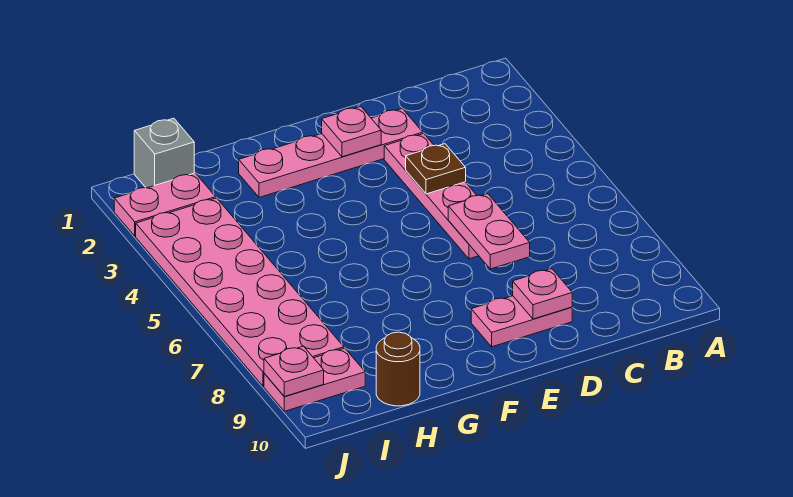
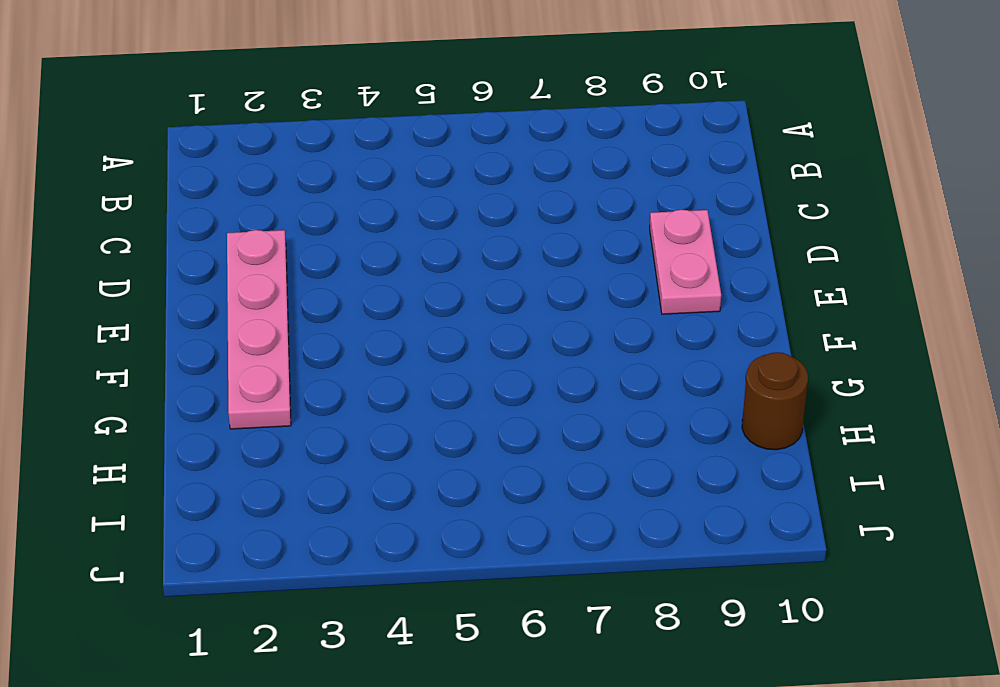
none -> pink plate D3:D6 level 1
none -> grey brick I1 level 1
none -> pink plate I2:J2 level 1

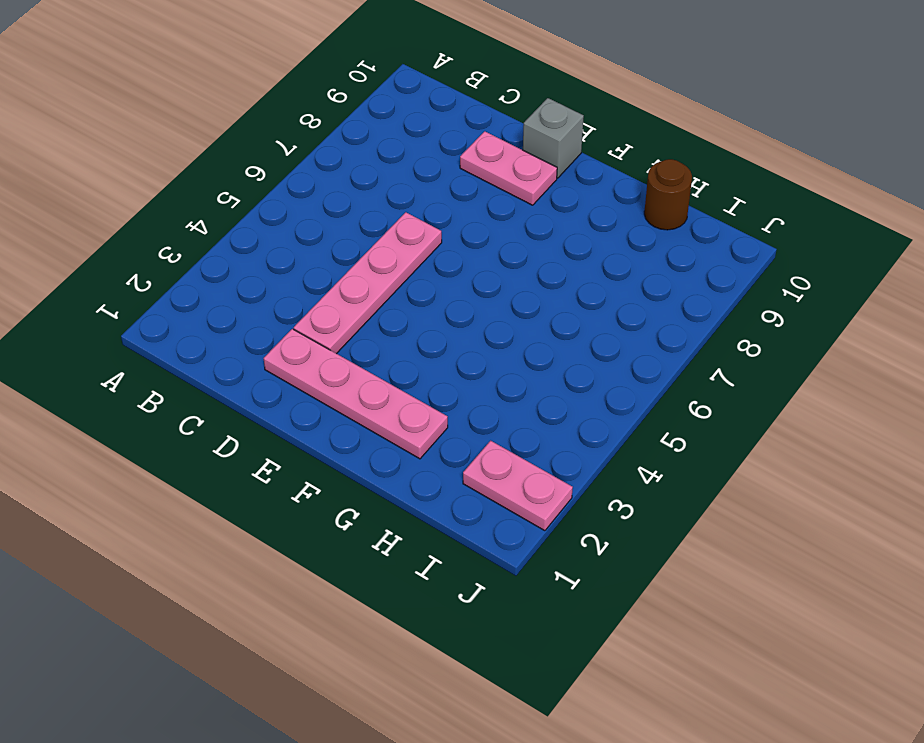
grey brick E10 level 1 -> grey brick I1 level 1
none -> pink plate I3:J8 level 1
none -> pink plate I9:J9 level 1
none -> brown plate D4 level 2

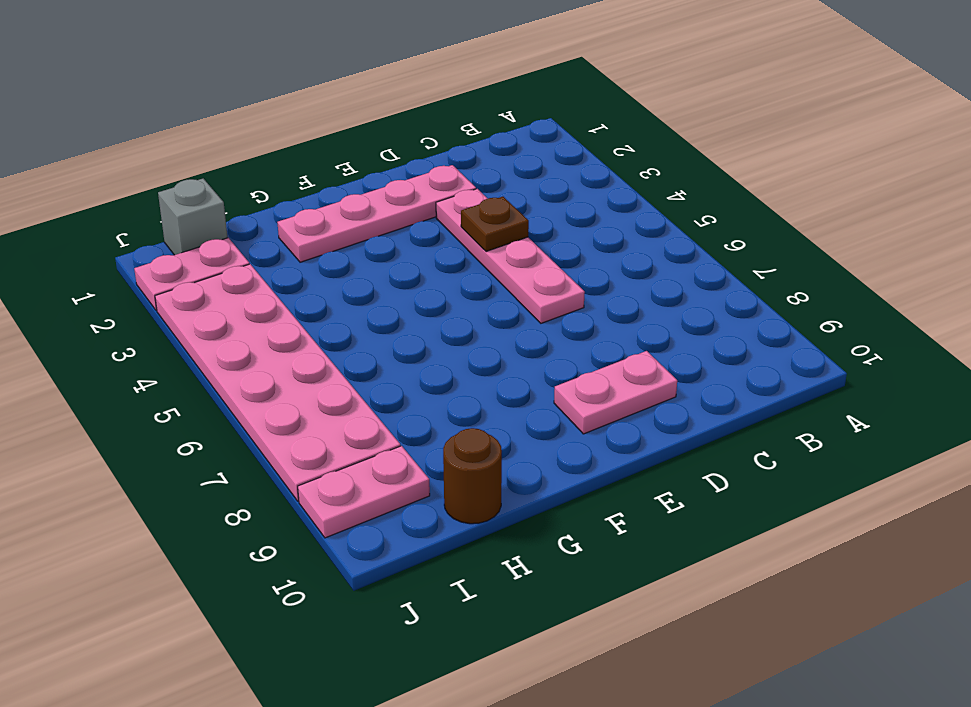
none -> pink plate D6:D7 level 2
none -> pink plate D9 level 2
none -> pink plate E2 level 2

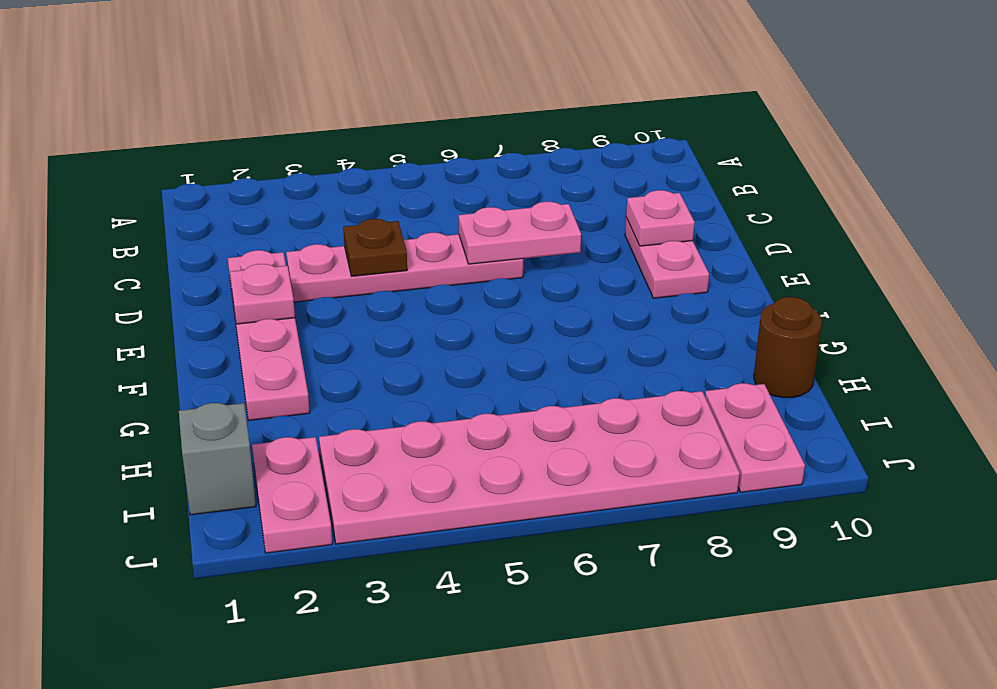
none -> pink plate J9 level 2

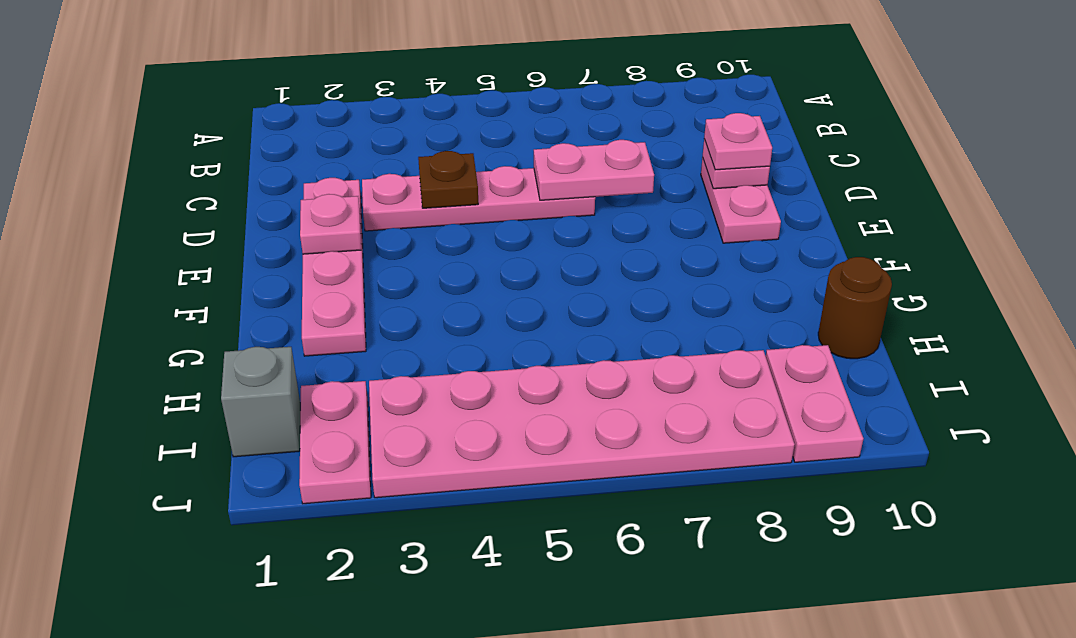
pink plate D9 level 3 -> pink plate J9 level 2

